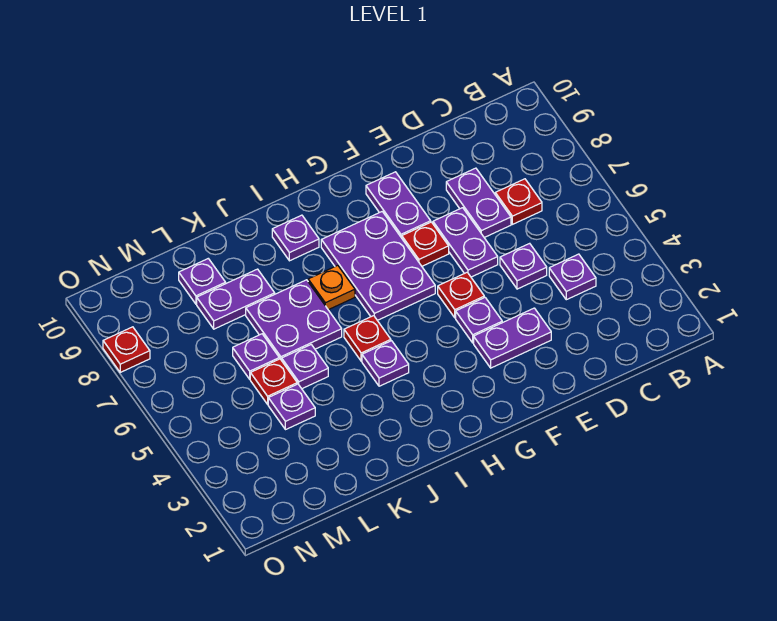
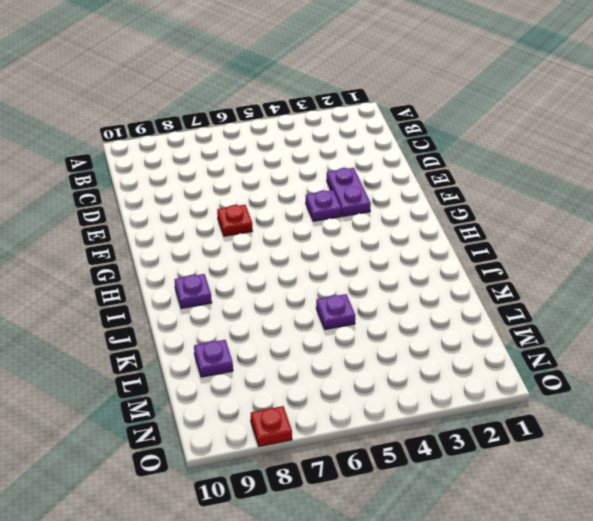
none -> purple plate C4 level 1
none -> red plate C7 level 1
none -> purple plate D5 level 1

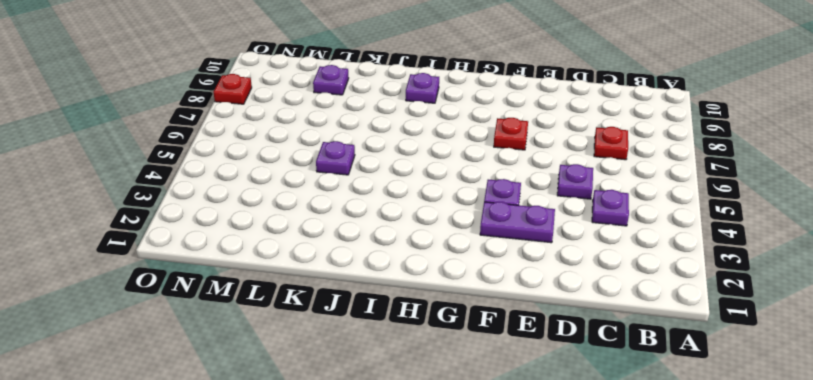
none -> purple plate D7:D8 level 1
none -> purple plate E6:E7 level 1
none -> red plate F5 level 1

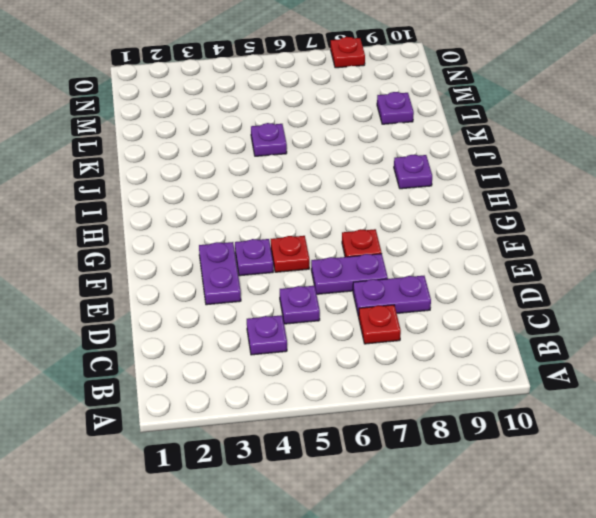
none -> purple plate F8:F9 level 1
none -> purple plate G6:H8 level 1
none -> purple plate I4 level 1

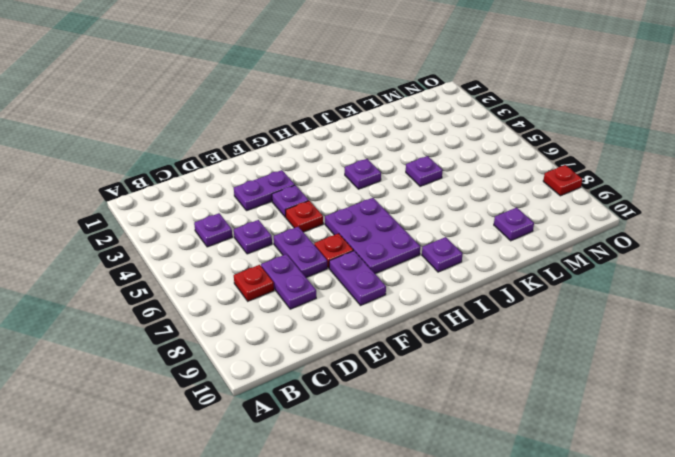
none -> red plate I5 level 1
none -> orange plate I7 level 1
none -> purple plate J6:K7 level 1

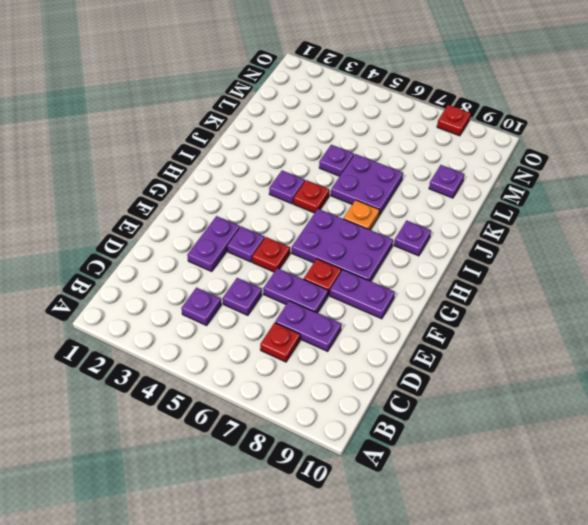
none -> purple plate K8:L8 level 1
none -> purple plate L4 level 1
none -> red plate L5 level 1

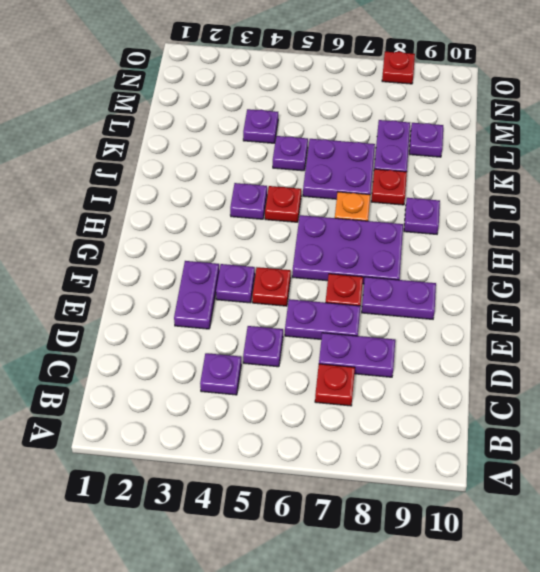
red plate J8 level 1 -> red plate L5 level 1
none -> purple plate L6 level 1

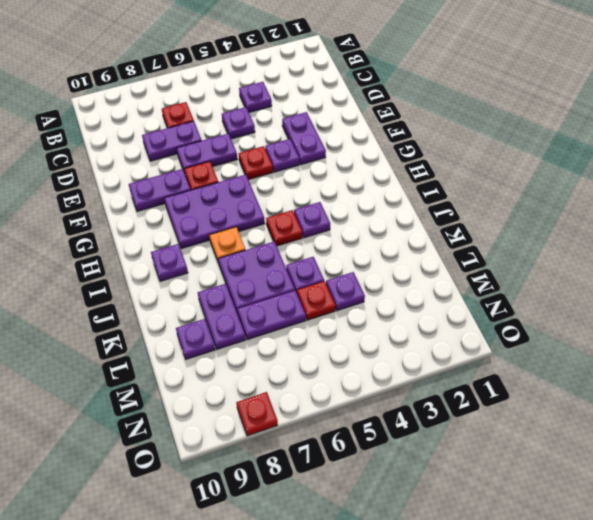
purple plate L6:L7 level 1 -> purple plate L6 level 1

